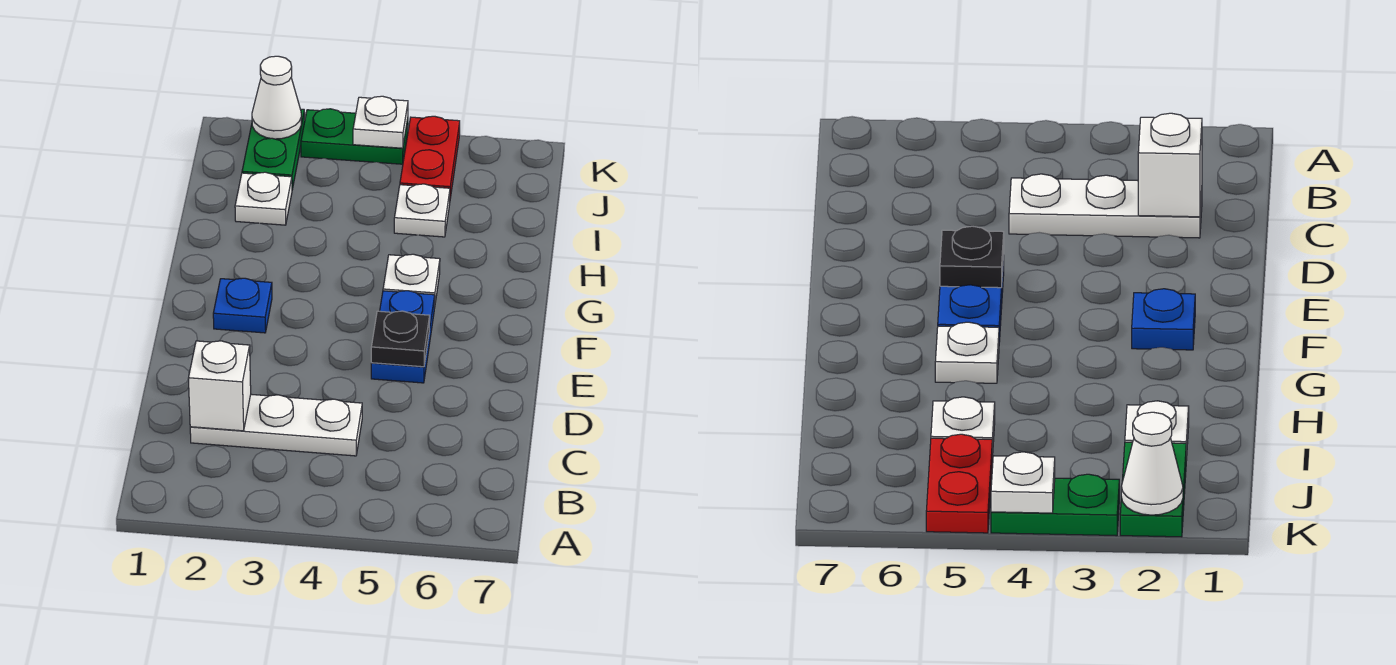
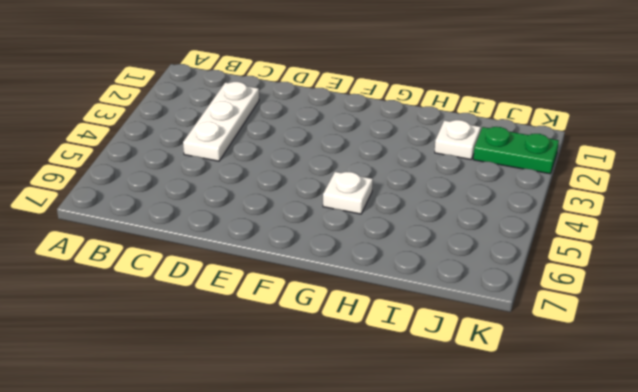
none -> blue plate E5:F5 level 1
none -> blue plate F2 level 1
none -> white plate I5 level 1

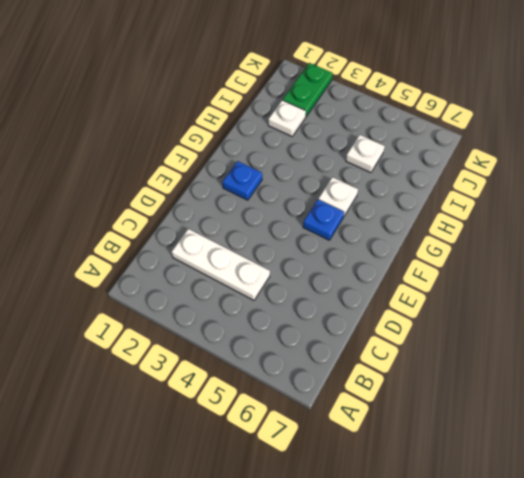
blue plate F5 level 1 -> blue plate E5:F5 level 1
none -> red plate J5:K5 level 1
none -> green plate K3:K4 level 1
none -> white brick C2 level 2

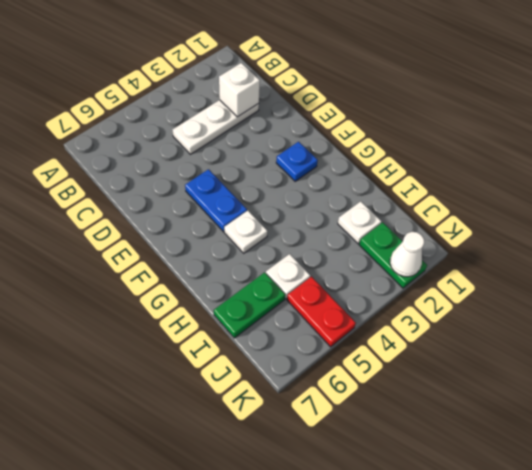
green plate I6:I7 level 1 -> green plate K3:K4 level 1
none -> black plate E5 level 2
none -> white plate K4 level 2

